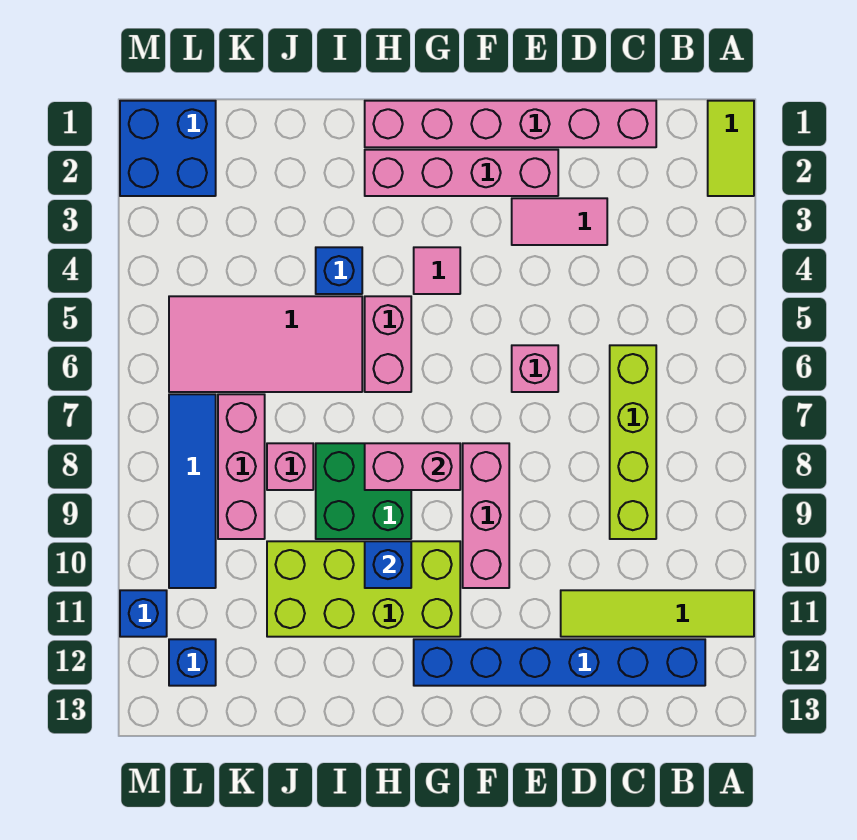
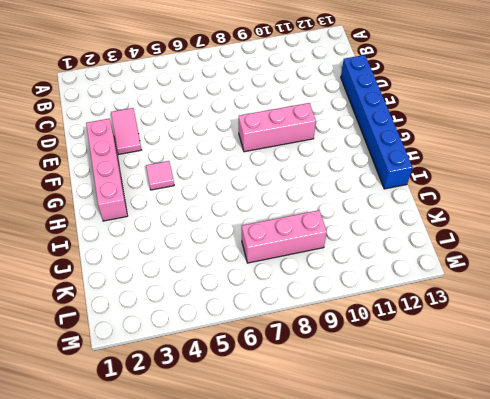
blue brick D13:I13 level 1 -> blue brick B12:G12 level 1
none -> lime tile A1:A2 level 1
none -> lime tile A11:D11 level 1
none -> pink brick C1:H1 level 1

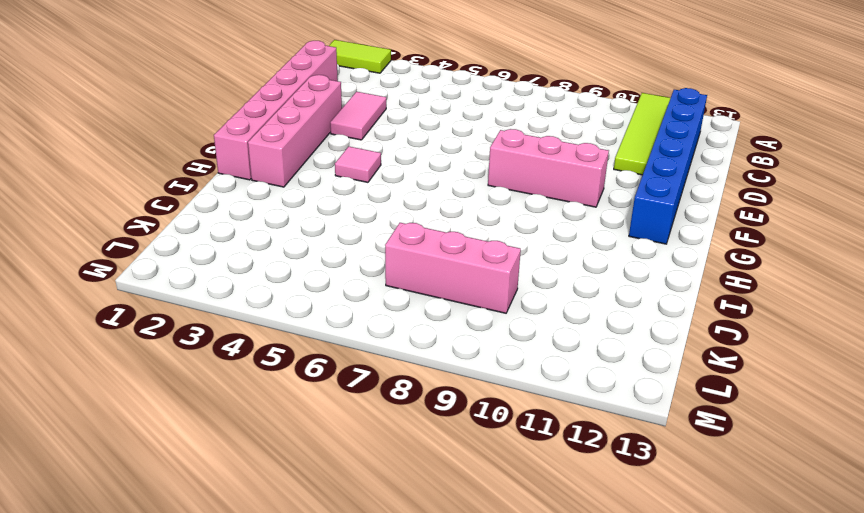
none -> lime brick C6:C9 level 1
none -> pink brick E6 level 1
none -> lime brick G10:J11 level 1

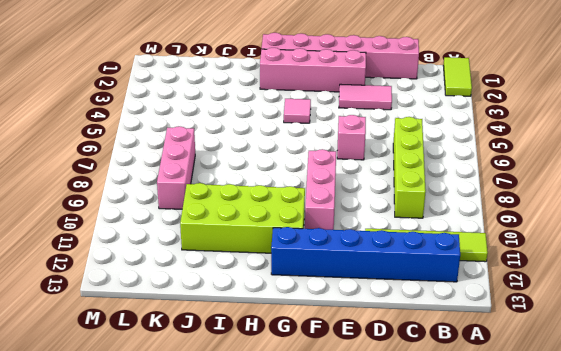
none -> pink brick H5:H6 level 1
none -> green brick H8:I9 level 1
none -> blue brick I4 level 1

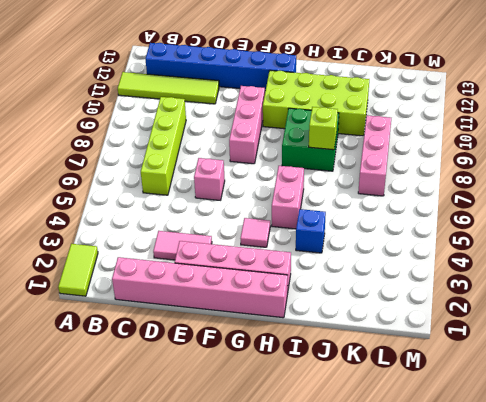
lime brick I8 level 2 -> none
none -> pink tile I5:L6 level 1
none -> pink brick J8 level 1
none -> blue brick L1:M2 level 1

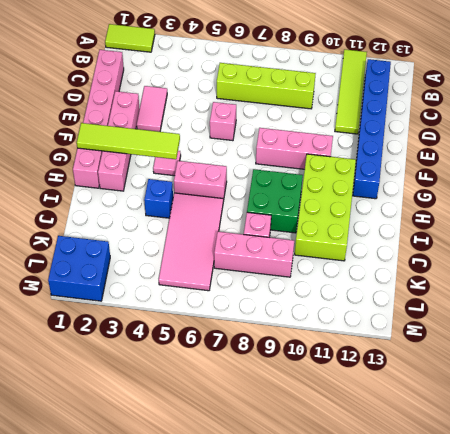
lime tile G1:G4 level 2 -> none
none -> blue tile L7:L10 level 1
none -> blue brick L12 level 1
none -> blue brick M11 level 1

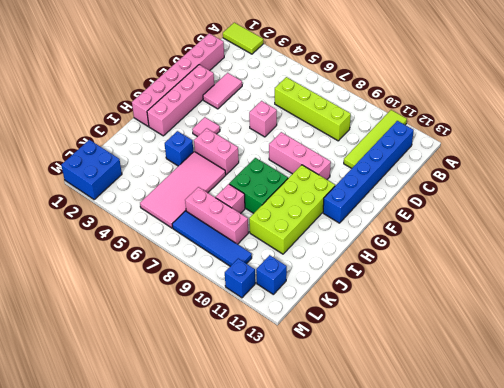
none -> pink brick G8:H8 level 2
none -> blue brick H10 level 2

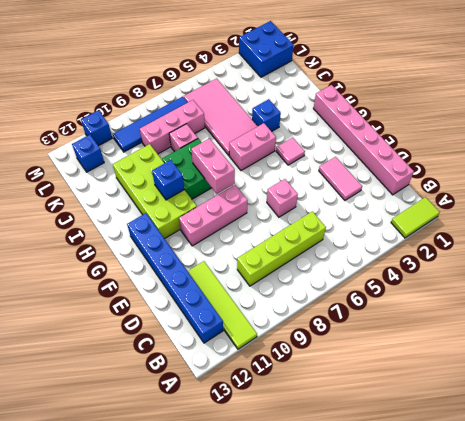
none -> pink brick E2:H2 level 1

